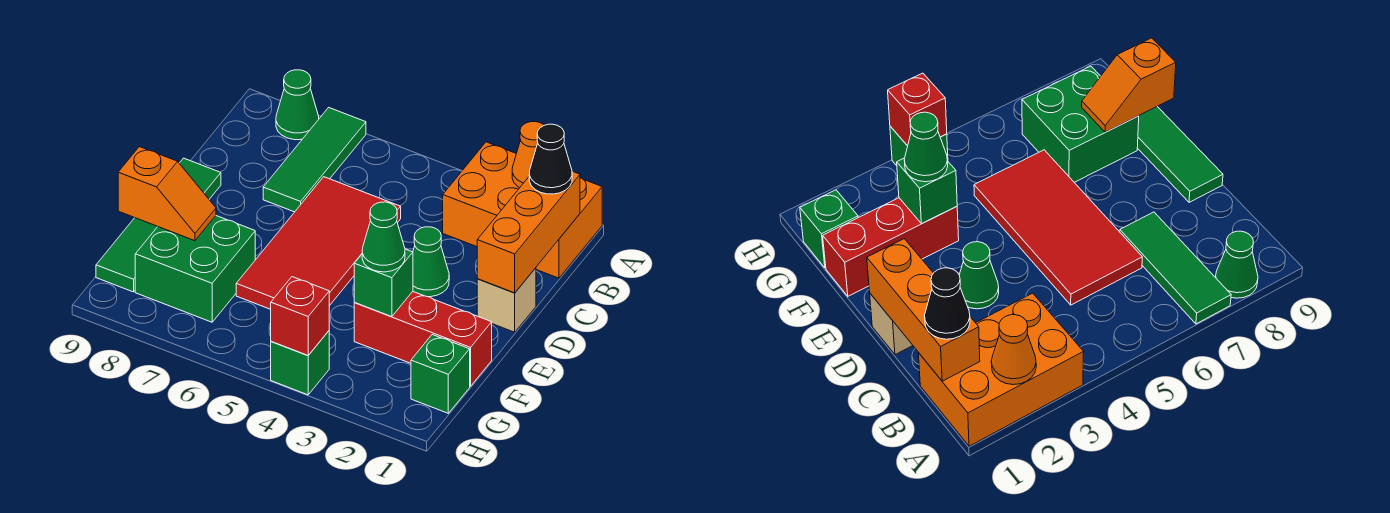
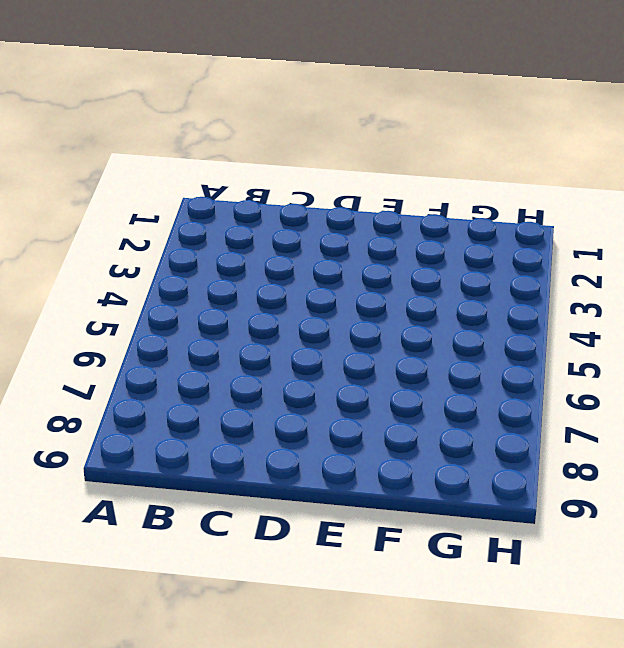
none -> orange brick A1:B3 level 1
none -> green tile A7:C7 level 1
none -> green cone A8 level 1

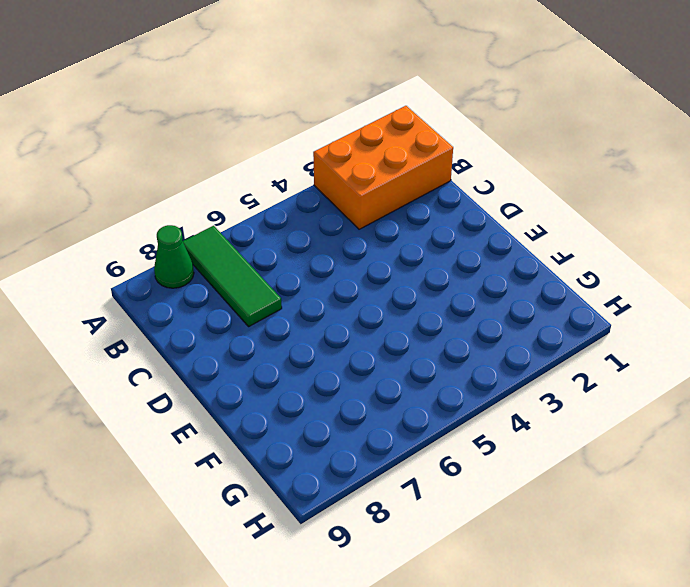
none -> red tile C5:F6 level 1
none -> tan brick D1 level 1
none -> green cone D3 level 1

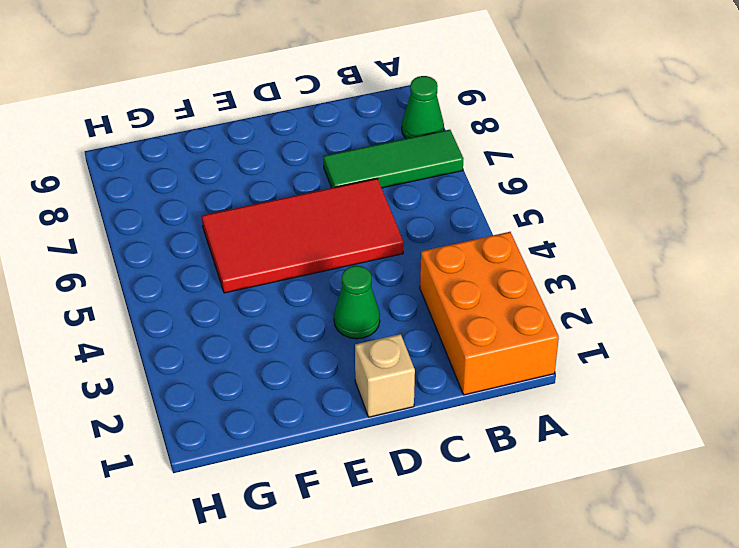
none -> green tile D9:G9 level 1
none -> red brick F1:F3 level 1
none -> green brick F7:G8 level 1

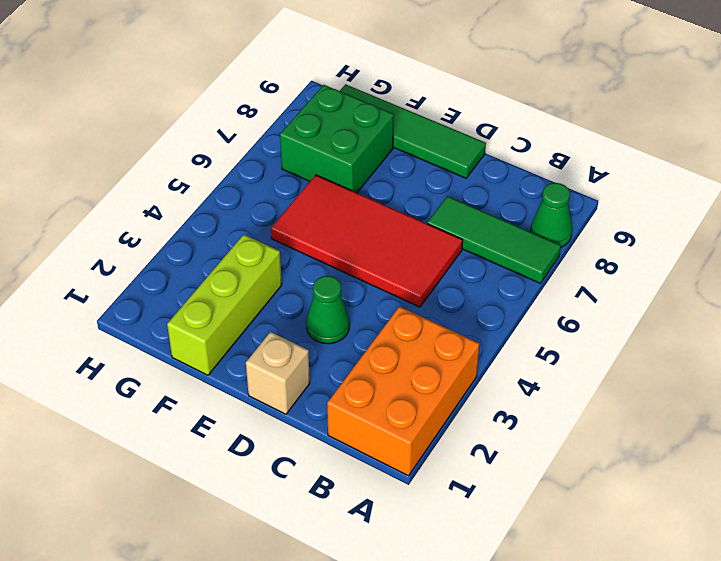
lime brick F1:F3 level 1 -> red brick F1:F3 level 1
none -> green brick G1 level 1
none -> green brick H4 level 1
none -> orange cone A2 level 2

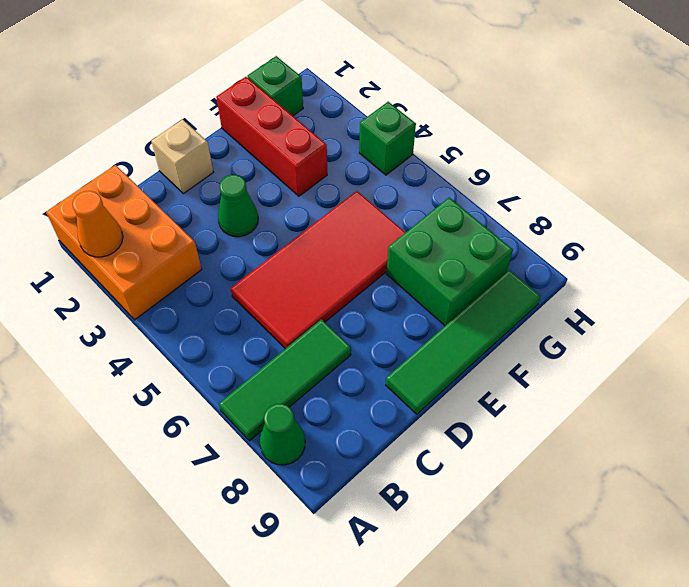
none -> orange brick B1:D1 level 2
none -> green brick F3 level 2
none -> orange slope F8:F9 level 2 top 9

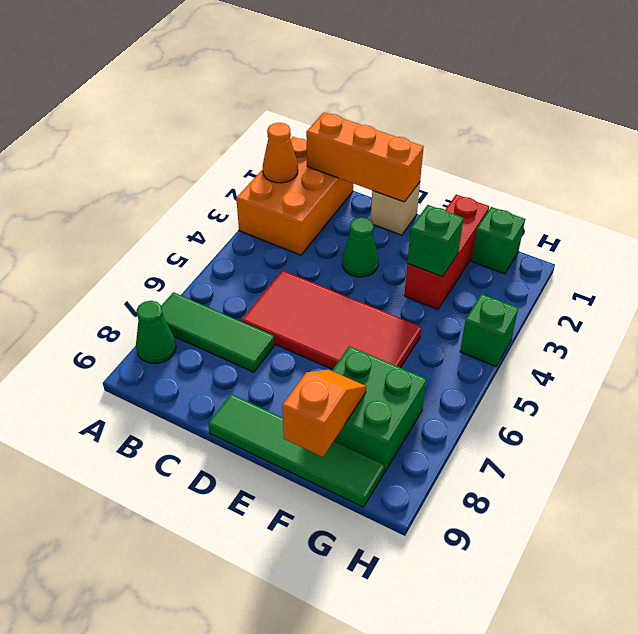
none -> red brick H4 level 2
none -> black cone B1 level 3
none -> green cone F3 level 3

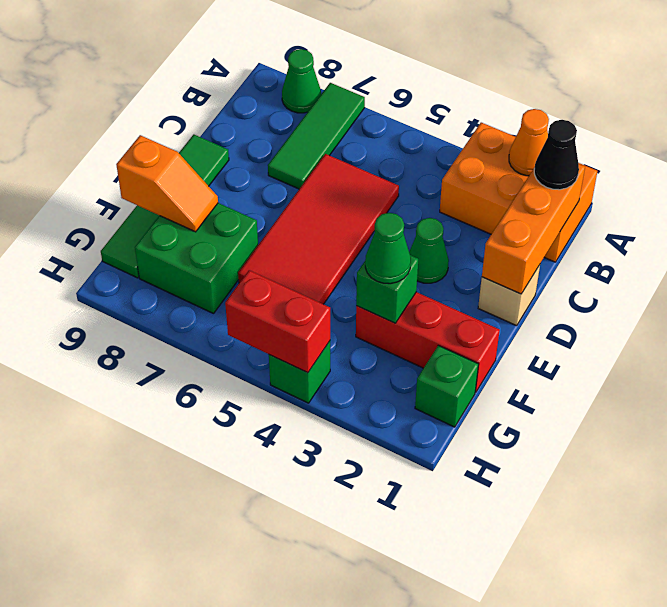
red brick H4:H5 level 2 -> red brick H4 level 2

